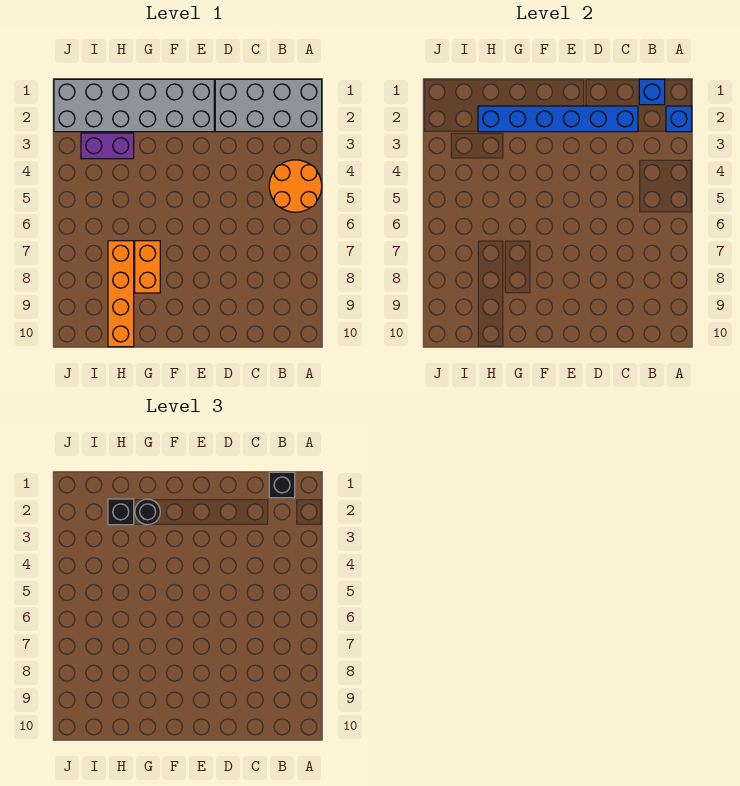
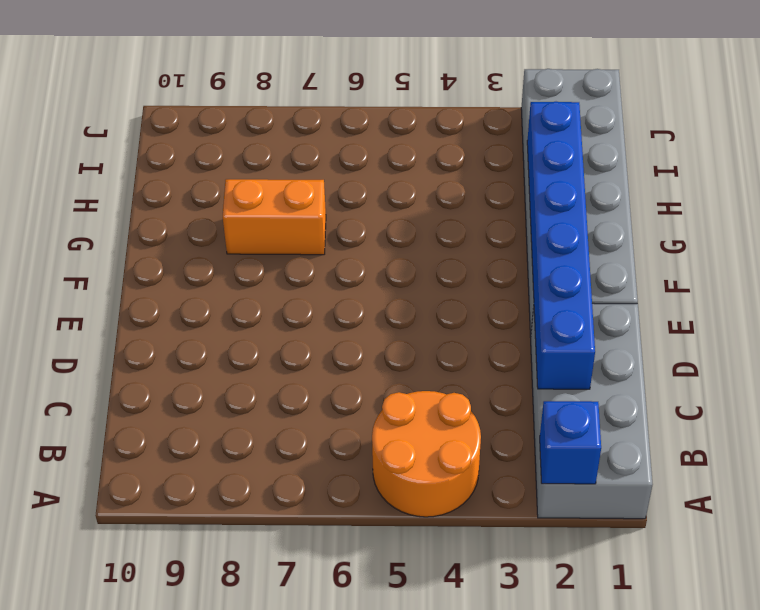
none -> purple brick H3:I3 level 1
none -> orange brick H7:H10 level 1
none -> blue brick B1 level 2

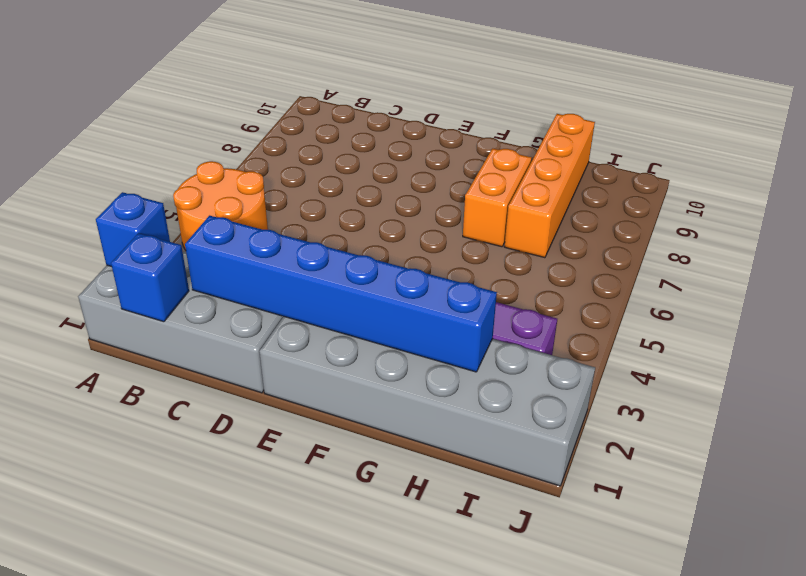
none -> black brick B1 level 3
none -> black round brick G2 level 3
none -> black brick H2 level 3

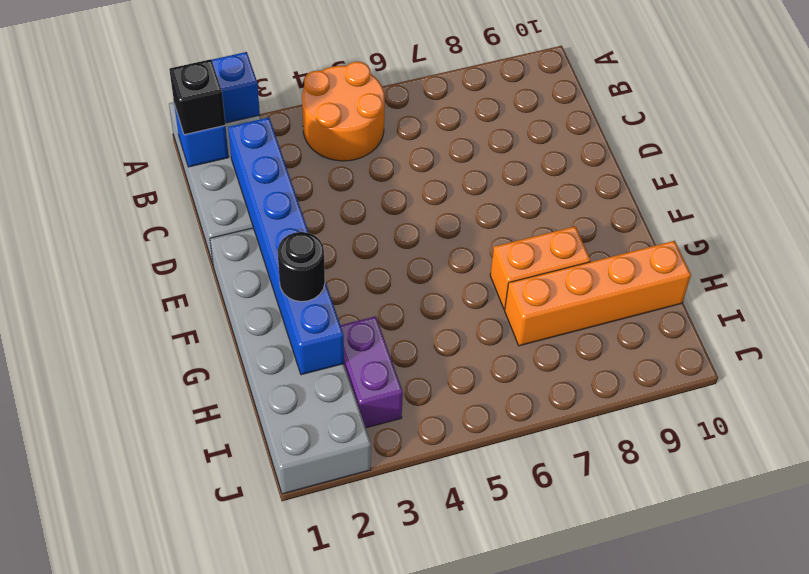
none -> black brick H2 level 3

